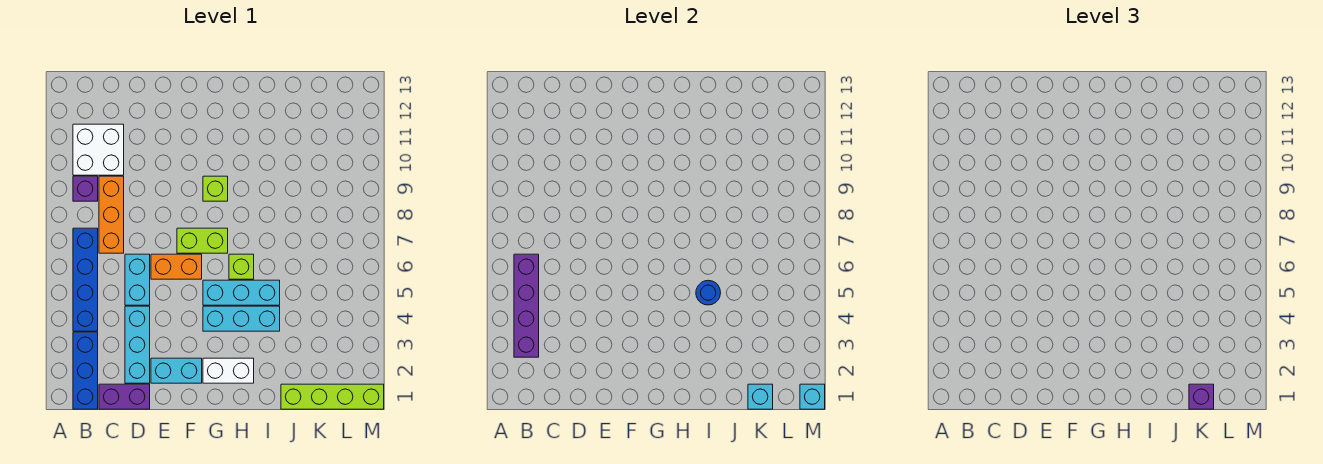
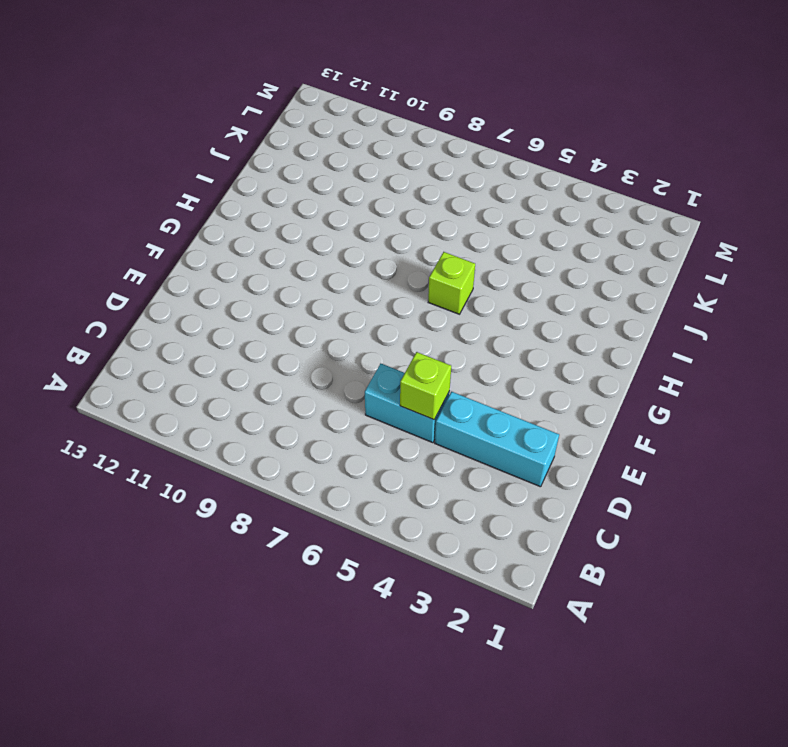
lime brick D5 level 2 -> lime brick G9 level 1
none -> blue brick B1:B3 level 1
none -> blue brick B4:B7 level 1
none -> purple brick B9 level 1

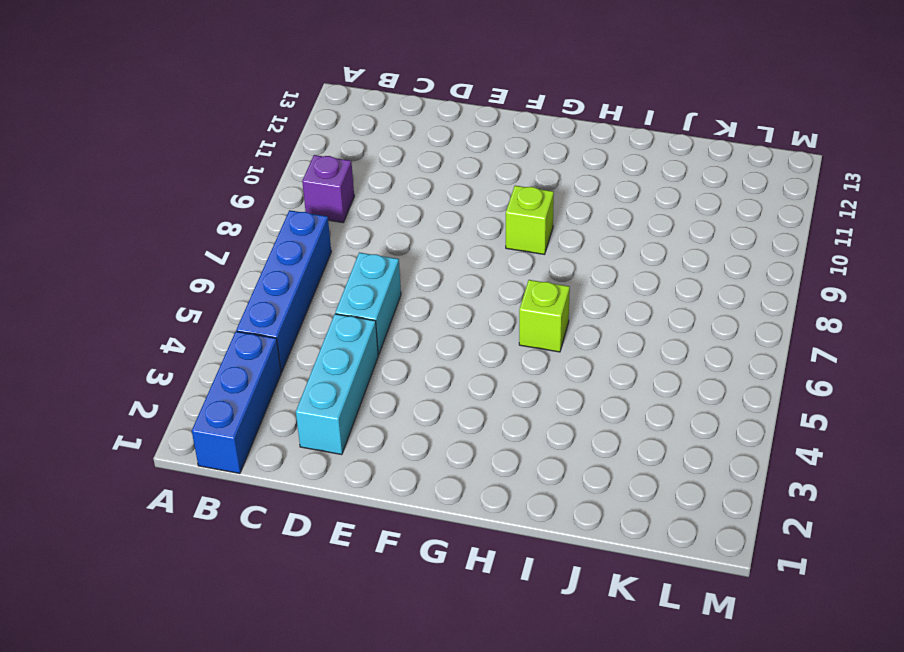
none -> white brick B10:C11 level 1
none -> purple brick C1:D1 level 1
none -> orange brick C7:C9 level 1

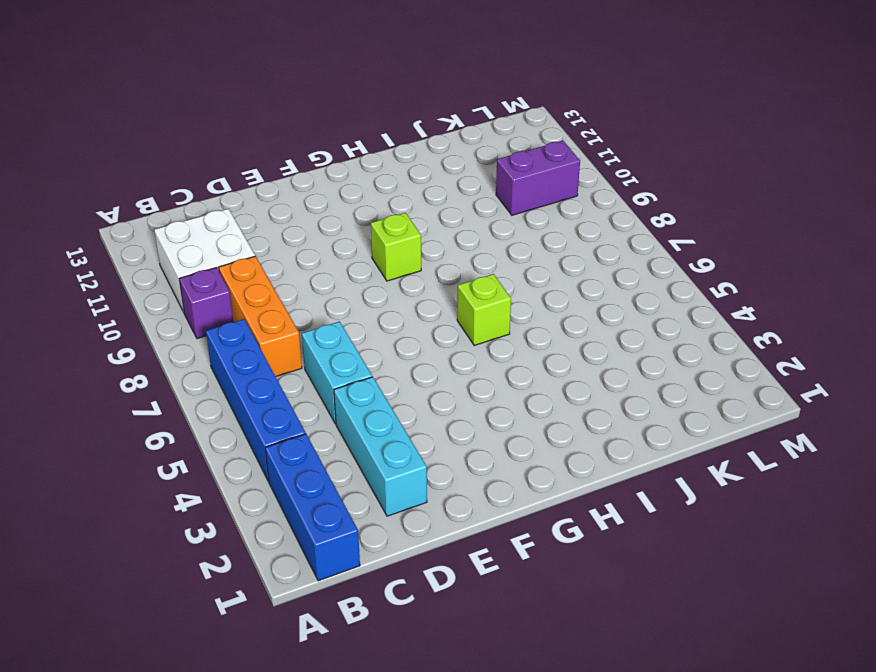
purple brick K10:L10 level 1 -> purple brick C1:D1 level 1
none -> cyan brick E2:F2 level 1
none -> orange brick E6:F6 level 1
none -> lime brick F7:G7 level 1

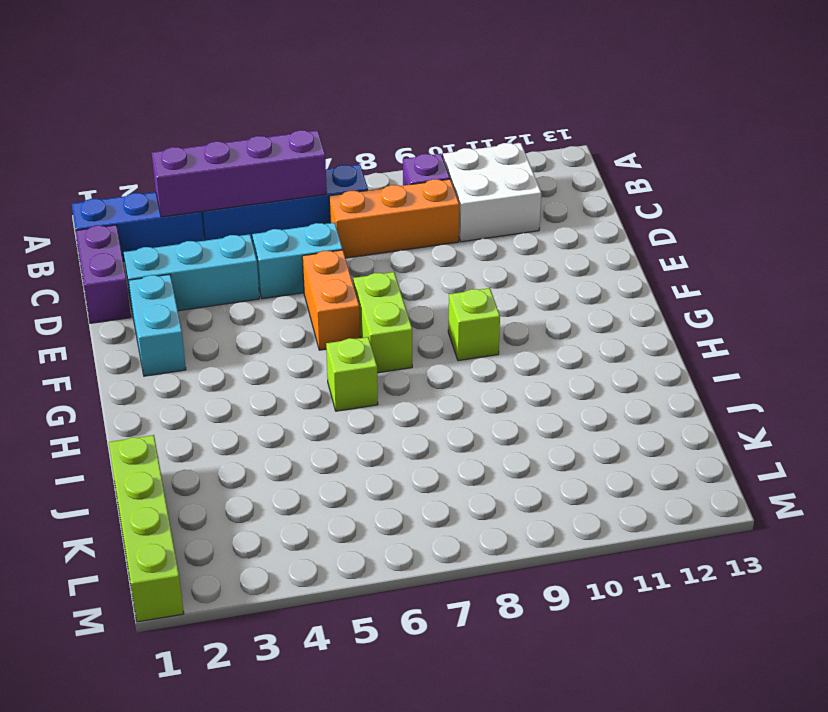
none -> white brick G2:H2 level 1
none -> cyan brick G4:I4 level 1
none -> cyan brick G5:I5 level 1

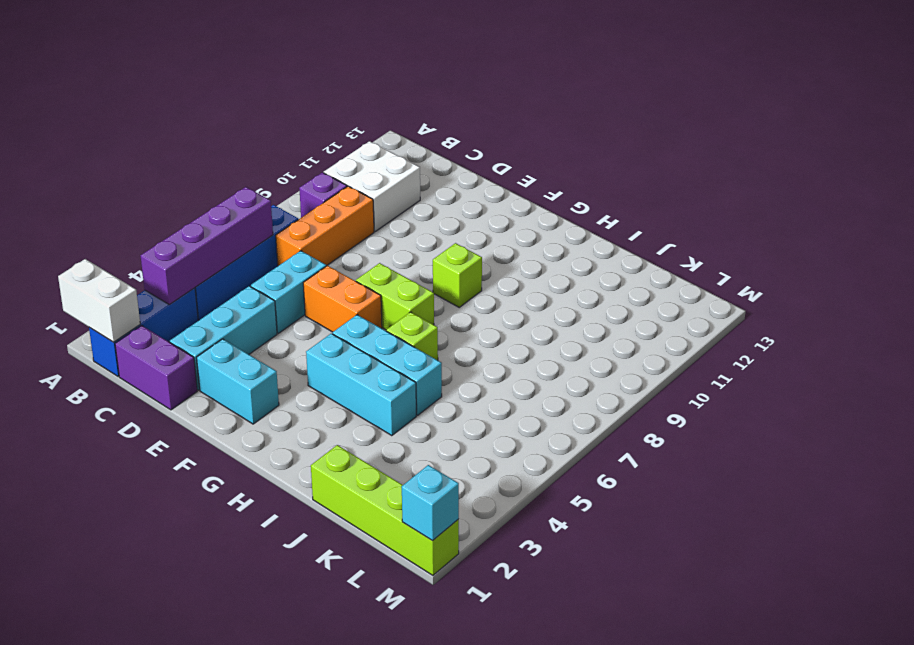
white brick A1:B1 level 2 -> white brick G2:H2 level 1
none -> blue round brick I5 level 2
none -> cyan brick K1 level 2
none -> purple brick K1 level 3

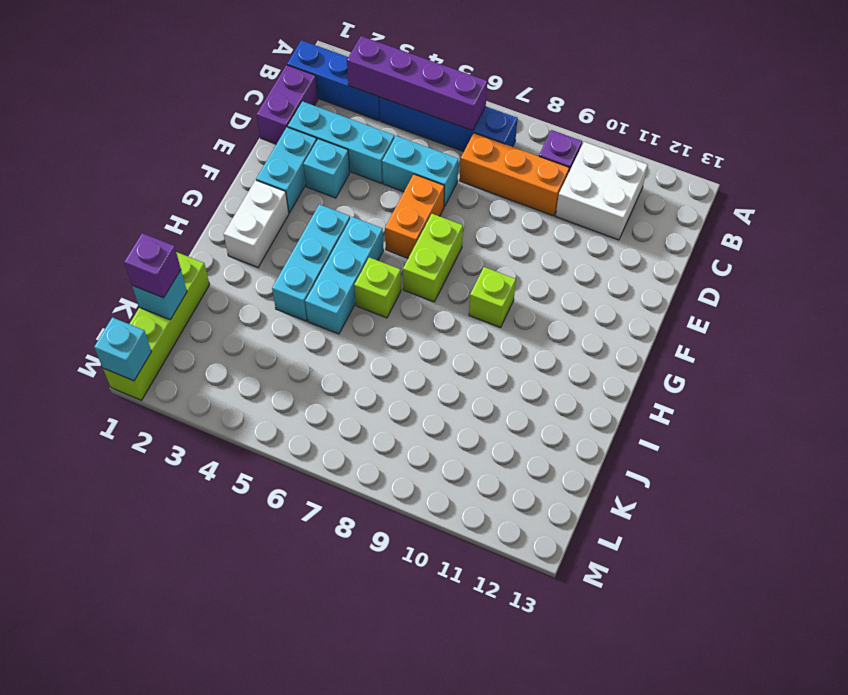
cyan brick E3 level 1 -> none
none -> blue round brick I5 level 2

